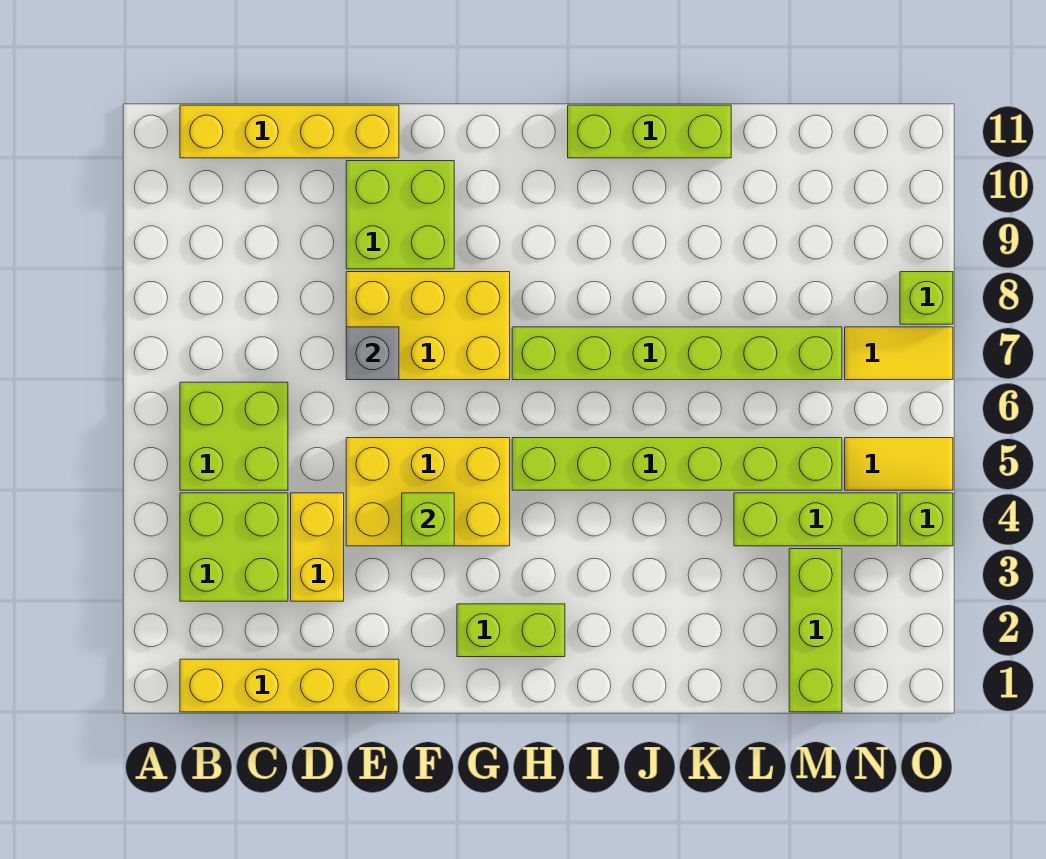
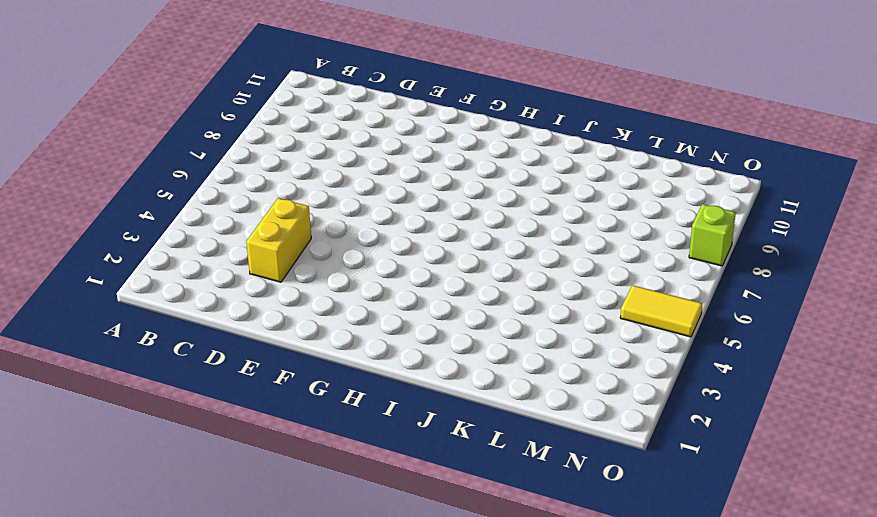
none -> yellow brick B1:E1 level 1
none -> lime brick B3:C4 level 1
none -> lime brick B5:C6 level 1

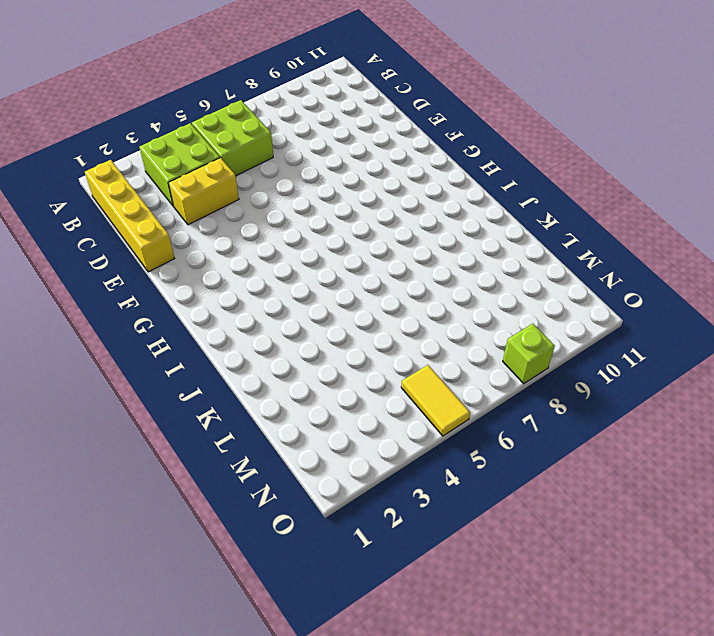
none -> yellow brick B11:E11 level 1
none -> yellow brick E4:G5 level 1
none -> yellow brick E7:G8 level 1

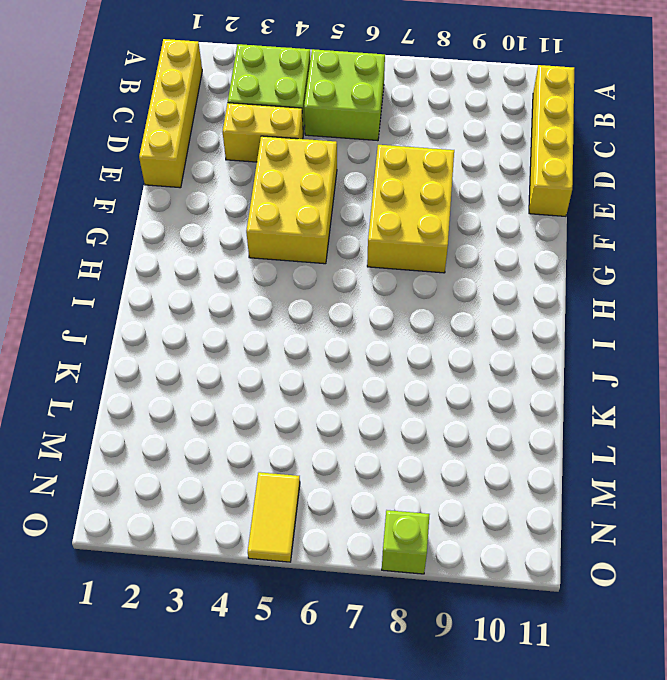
none -> lime brick E9:F10 level 1
none -> lime brick G2:H2 level 1
none -> lime brick H5:M5 level 1

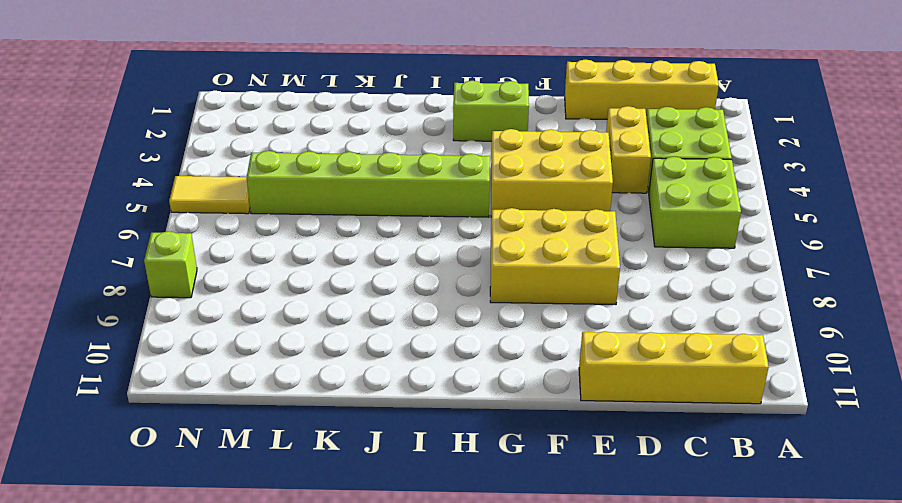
none -> lime brick E9:F10 level 1
none -> lime brick H7:M7 level 1
none -> lime brick I11:K11 level 1

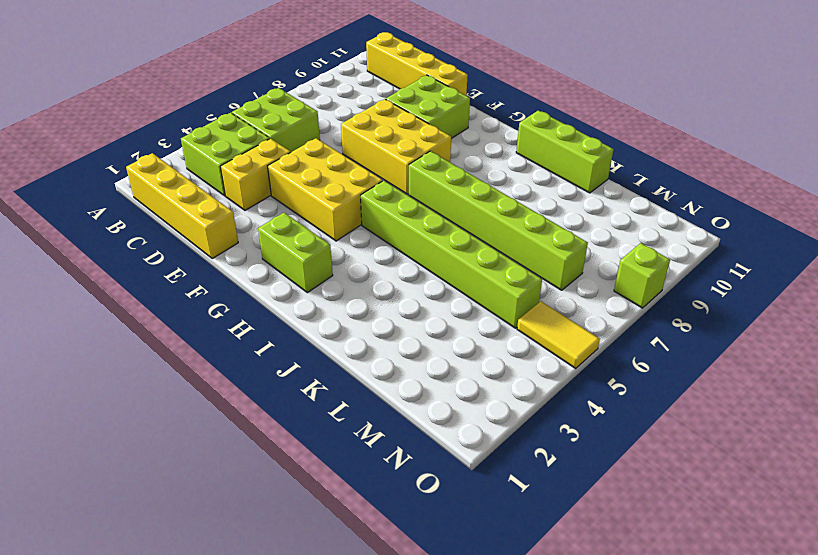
none -> lime brick L4:N4 level 1
none -> lime brick M1:M3 level 1
none -> yellow tile N7:O7 level 1

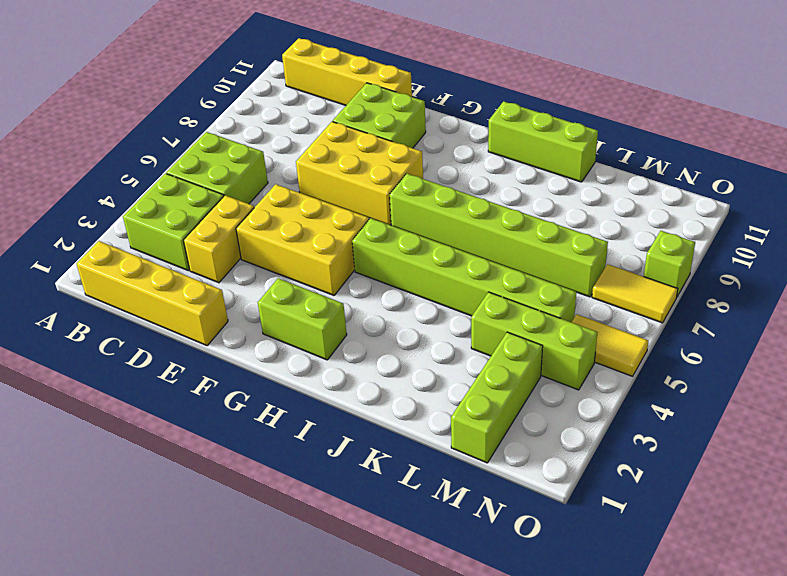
none -> lime brick O4 level 1
none -> grey brick E7 level 2
none -> lime brick F4 level 2

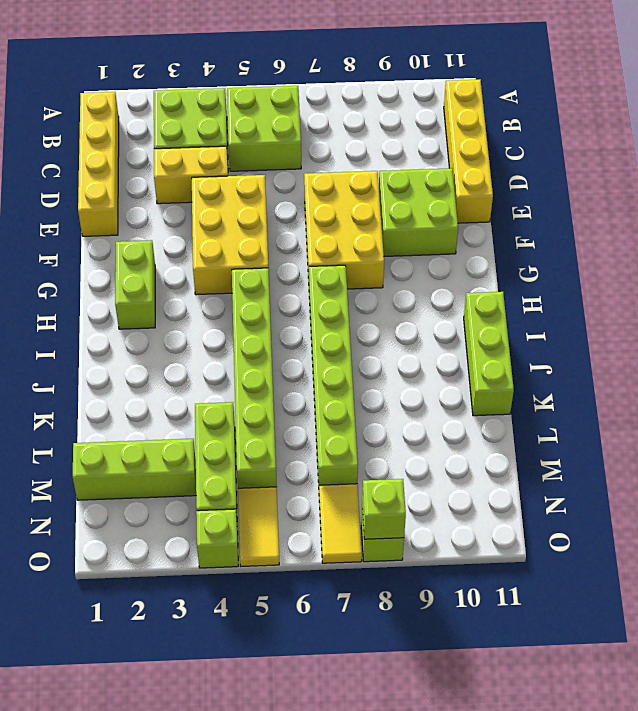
lime brick O8 level 2 -> lime brick F4 level 2
none -> grey brick E7 level 2

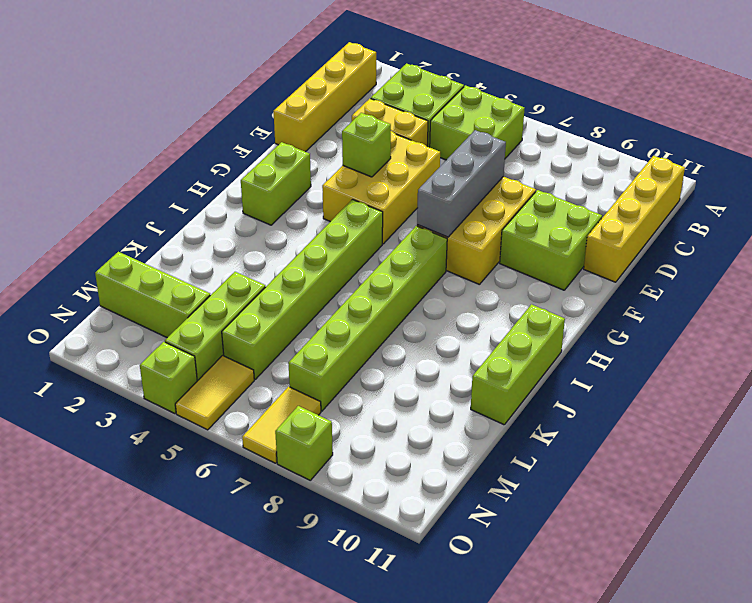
grey brick E7:G7 level 2 -> grey brick E7 level 2

